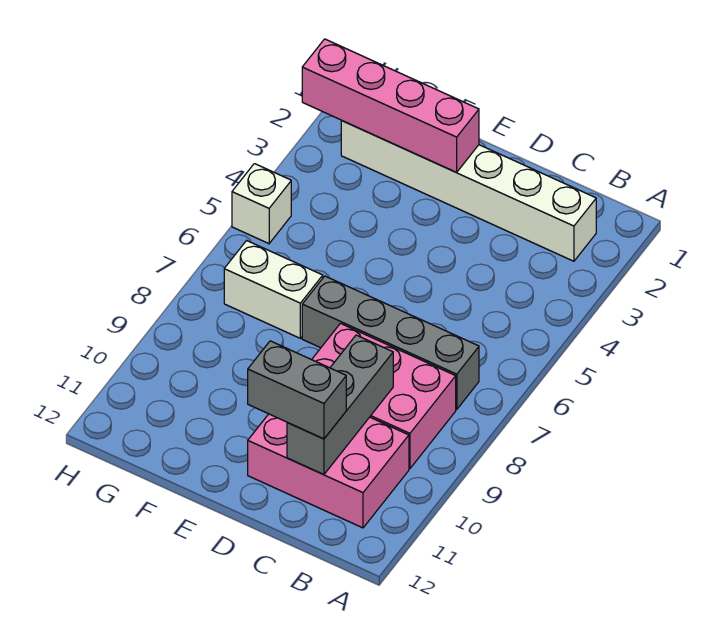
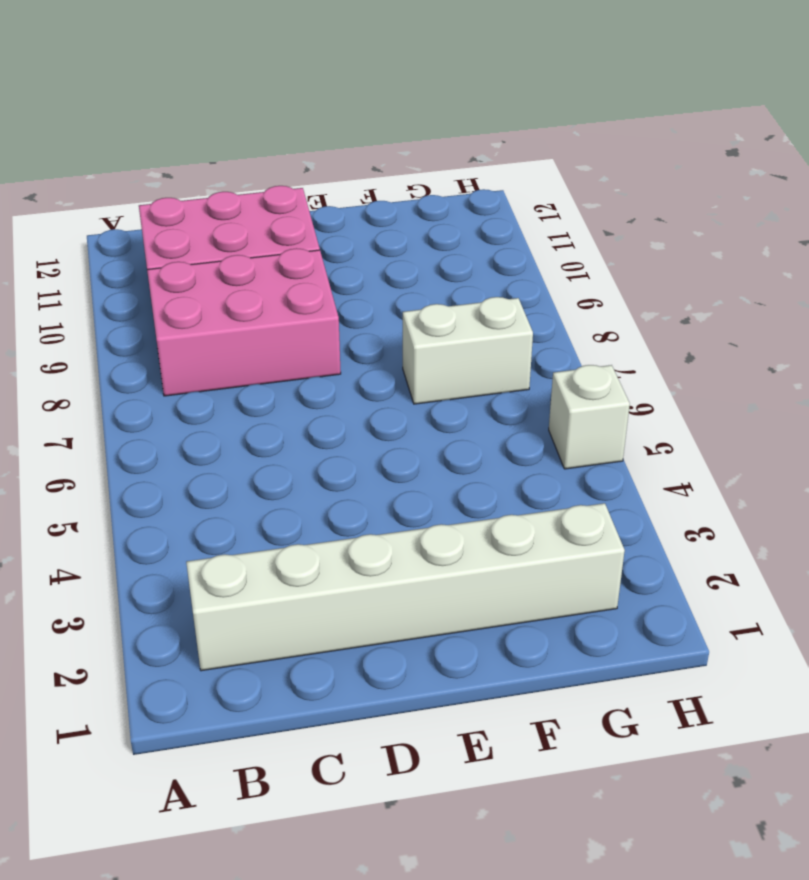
none -> grey brick B7:E7 level 1
none -> grey brick C9:C11 level 2

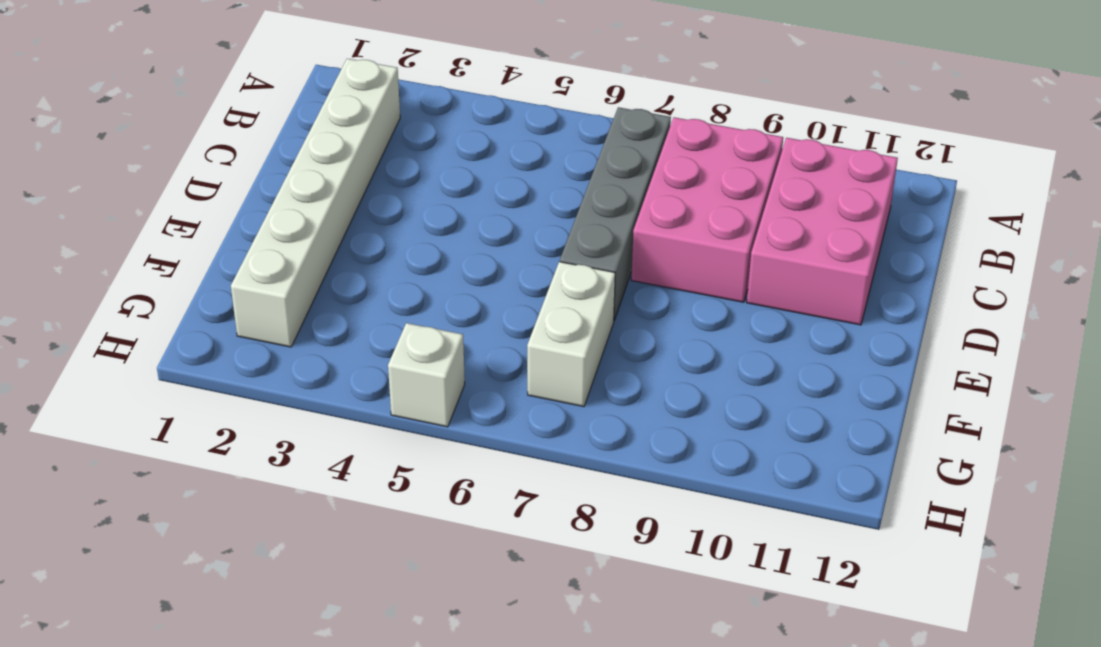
none -> grey brick C9:C11 level 2
none -> pink brick E2:H2 level 2

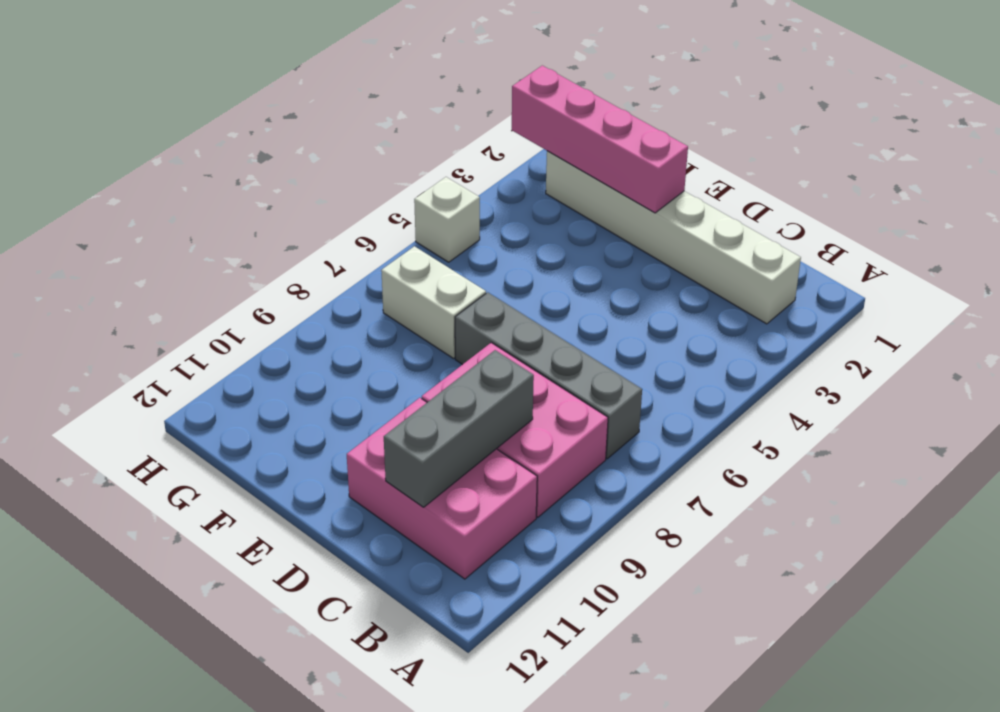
none -> grey brick C11:D11 level 3

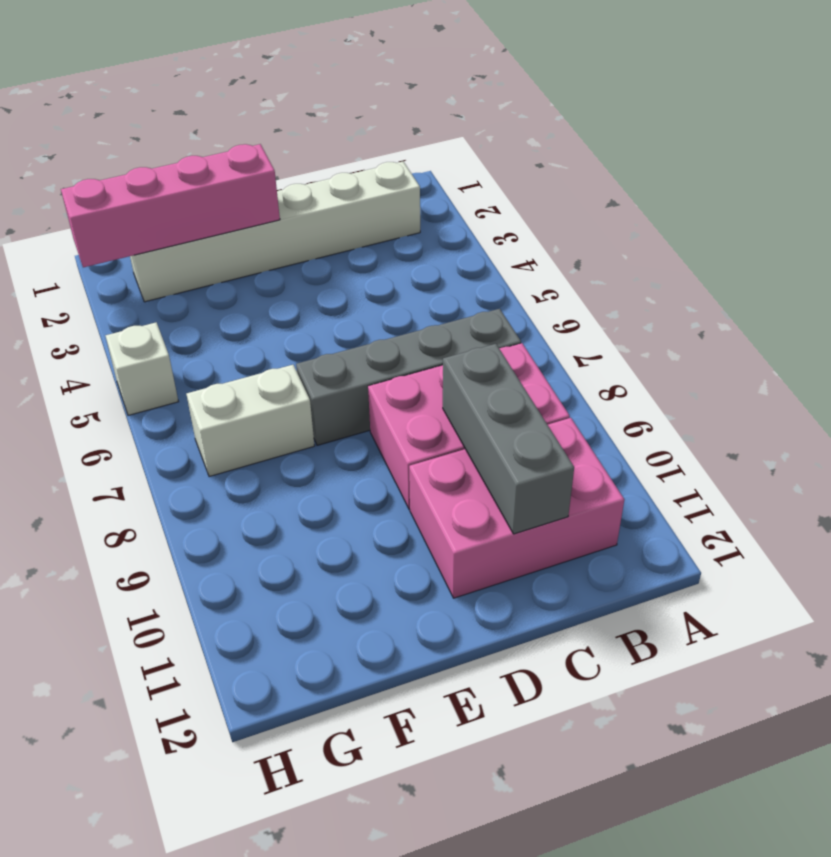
none -> grey brick C11:D11 level 3

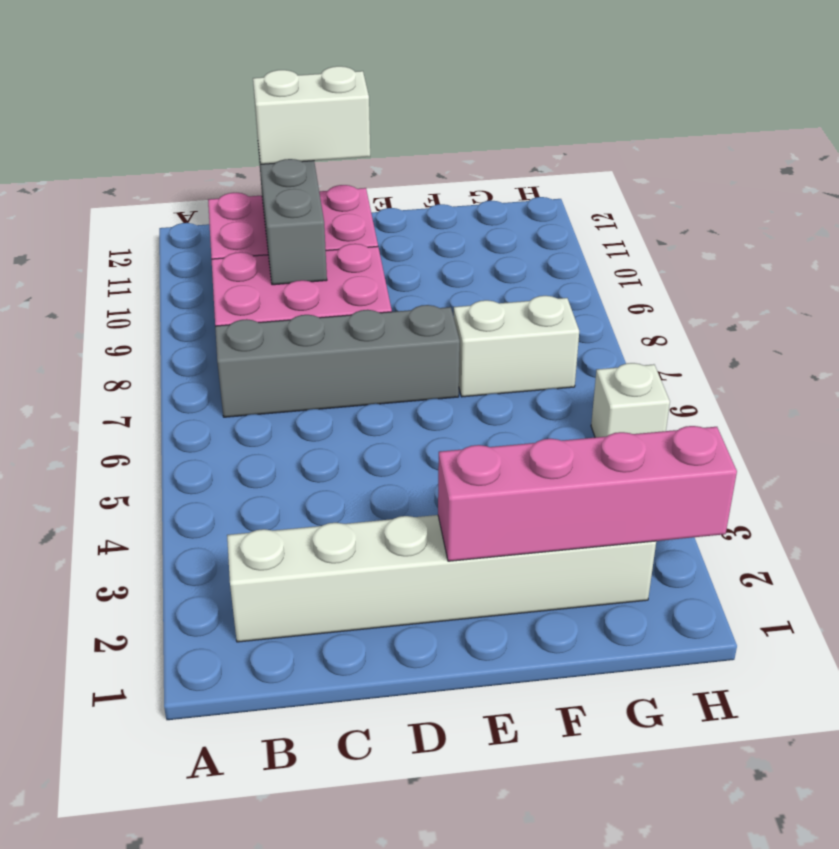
white brick C11:D11 level 3 -> grey brick C11:D11 level 3

